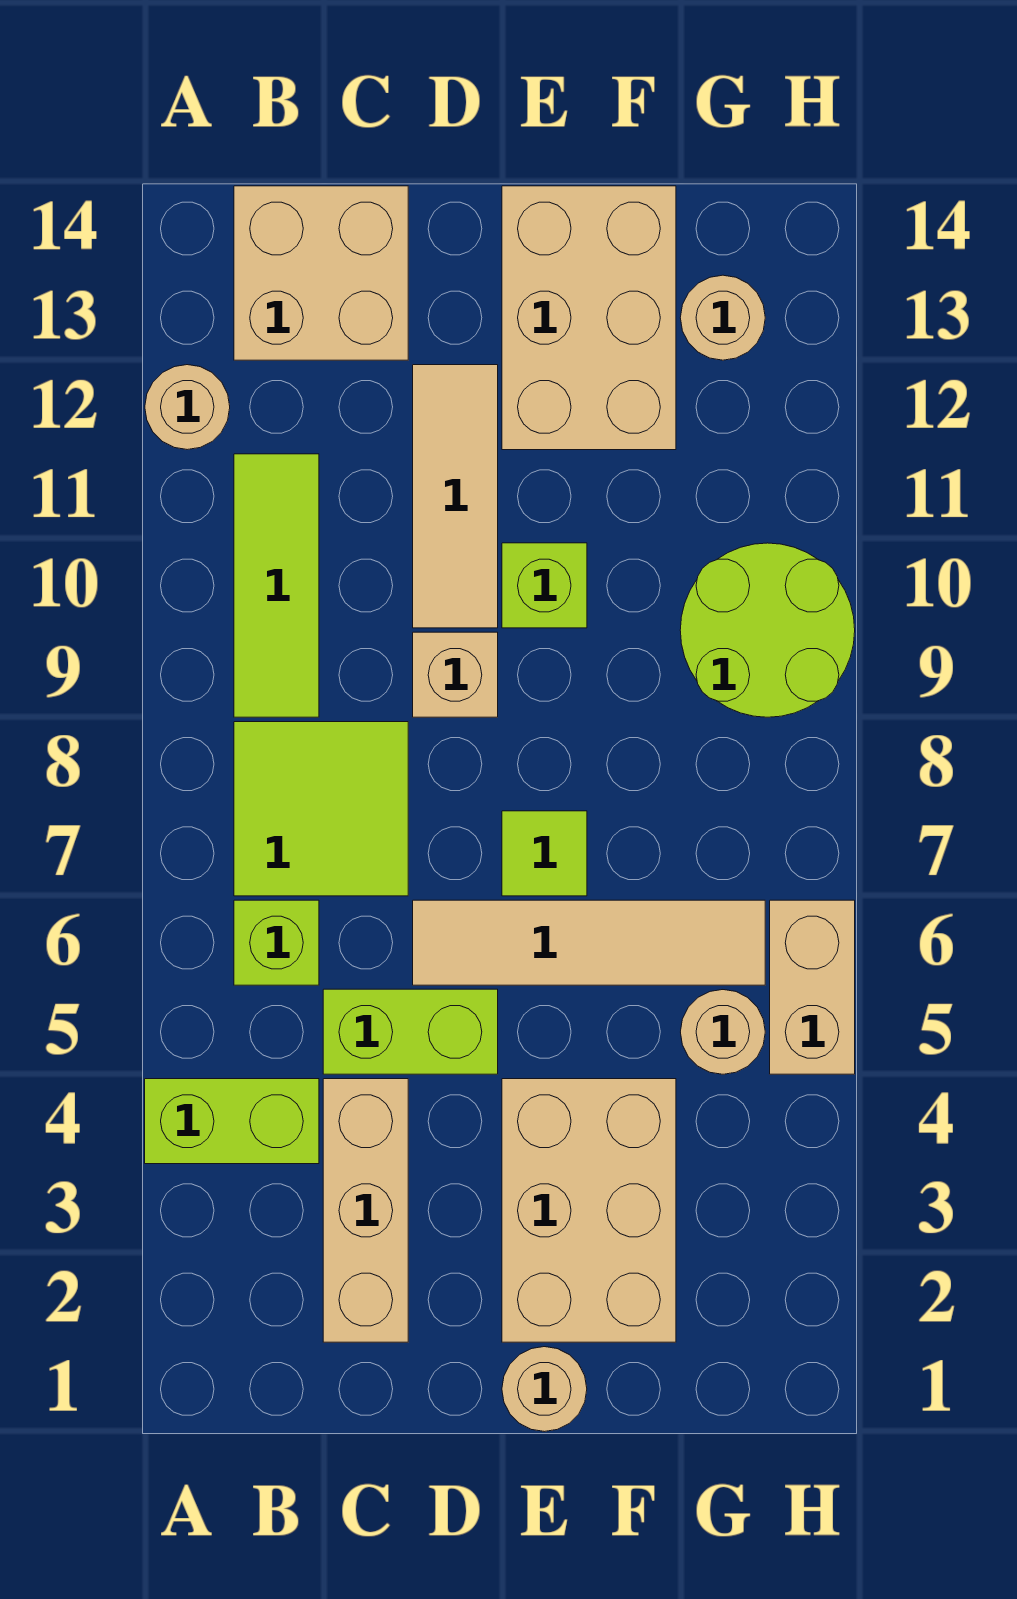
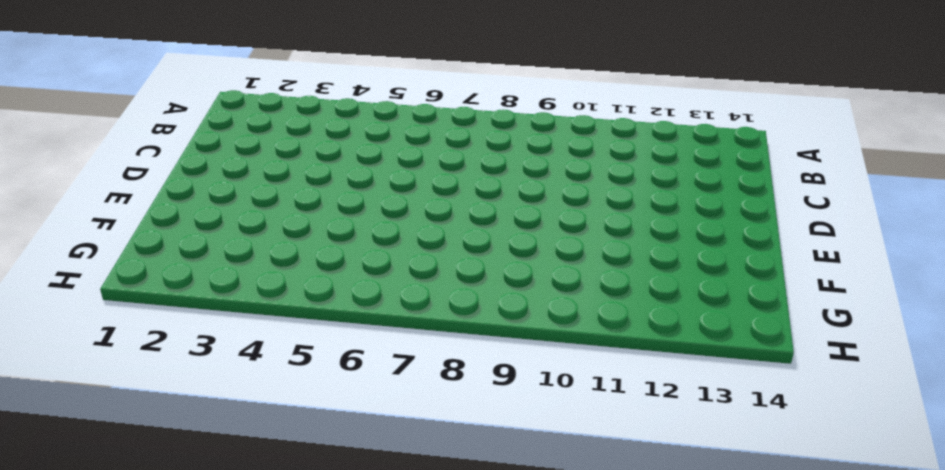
none -> lime brick A4:B4 level 1
none -> tan round brick A12 level 1
none -> lime brick B6 level 1

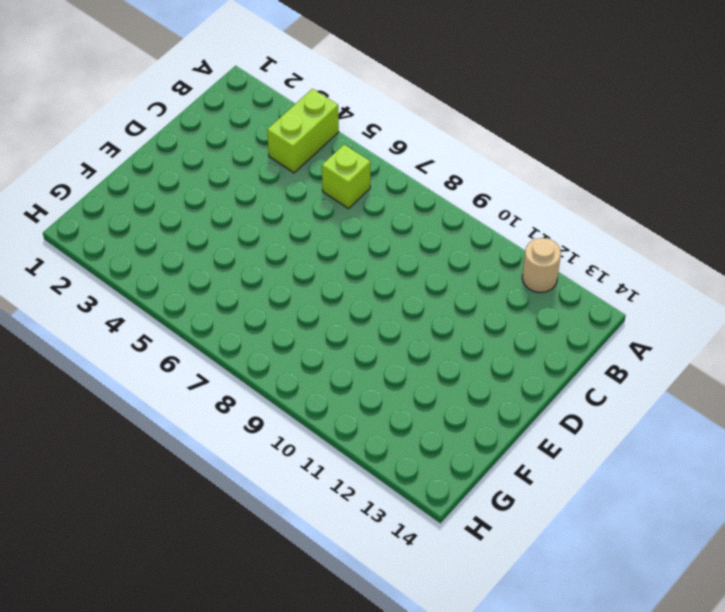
none -> lime tile B7:C8 level 1
none -> lime tile B9:B11 level 1
none -> tan brick B13:C14 level 1

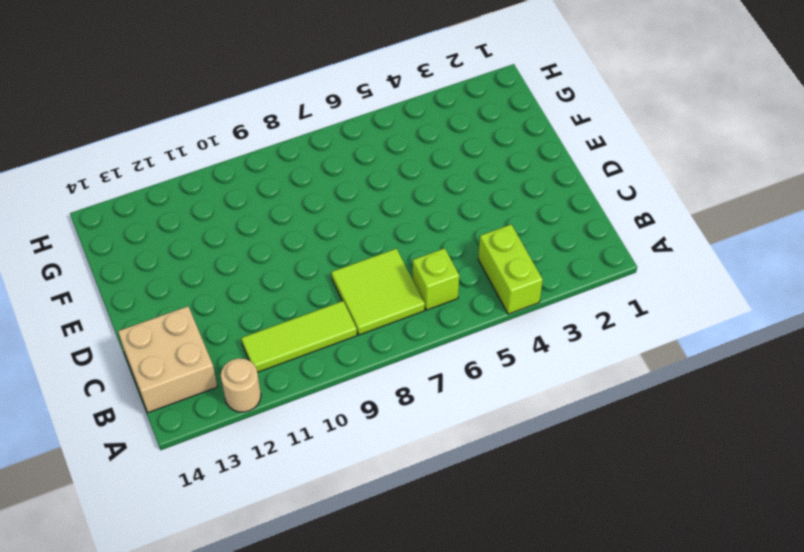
none -> tan brick C2:C4 level 1
none -> lime brick C5:D5 level 1
none -> tan tile D6:G6 level 1

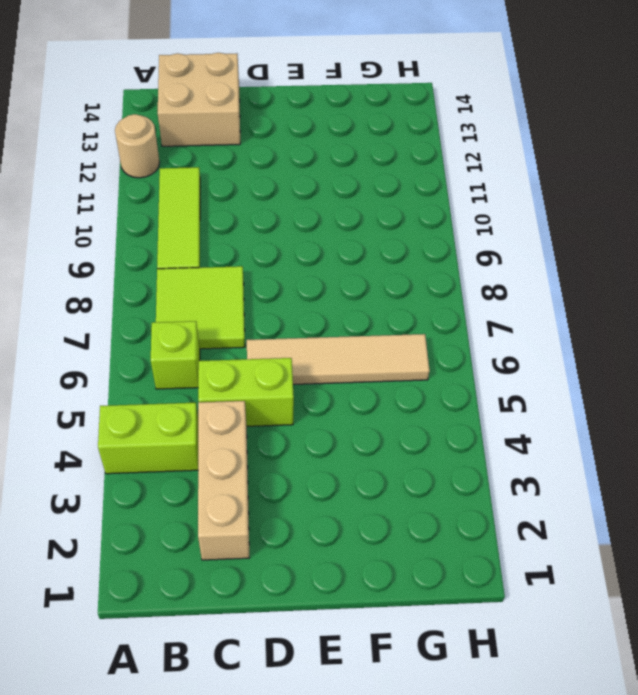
none -> tan brick D9 level 1
none -> tan tile D10:D12 level 1
none -> tan round brick E1 level 1

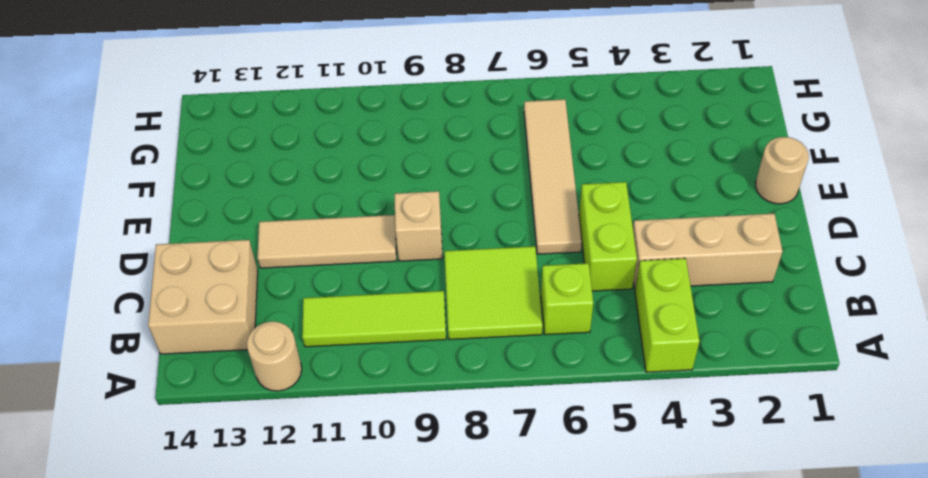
none -> tan brick E2:F4 level 1
none -> lime tile E7 level 1
none -> lime brick E10 level 1

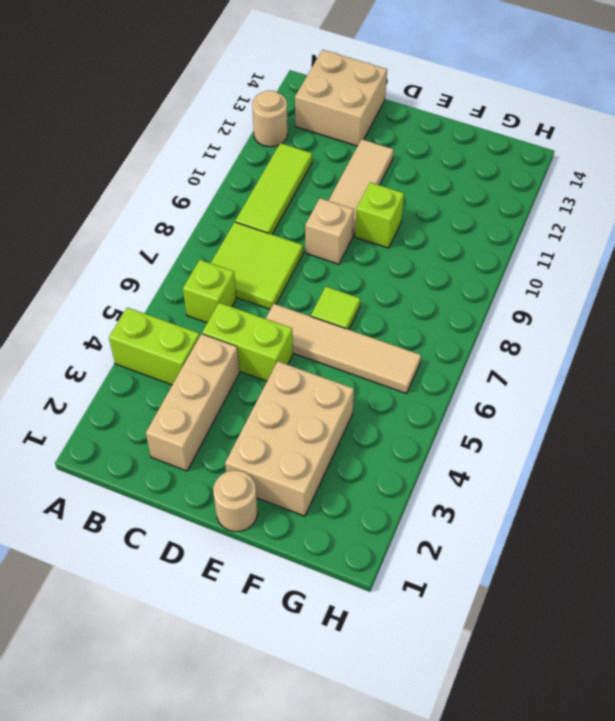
none -> tan brick E12:F14 level 1
none -> tan round brick G5 level 1
none -> lime round brick G9:H10 level 1

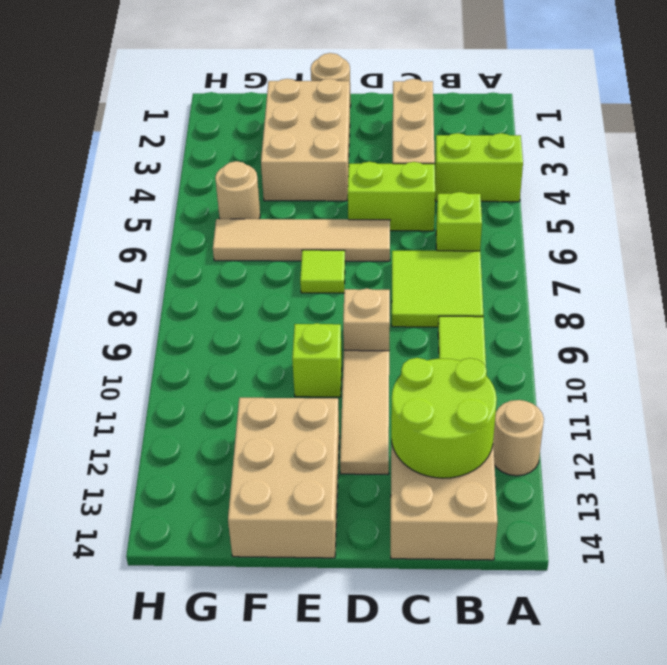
lime round brick B12:C13 level 2 -> lime round brick G9:H10 level 1
none -> tan round brick G13 level 1
none -> tan brick H5:H6 level 1

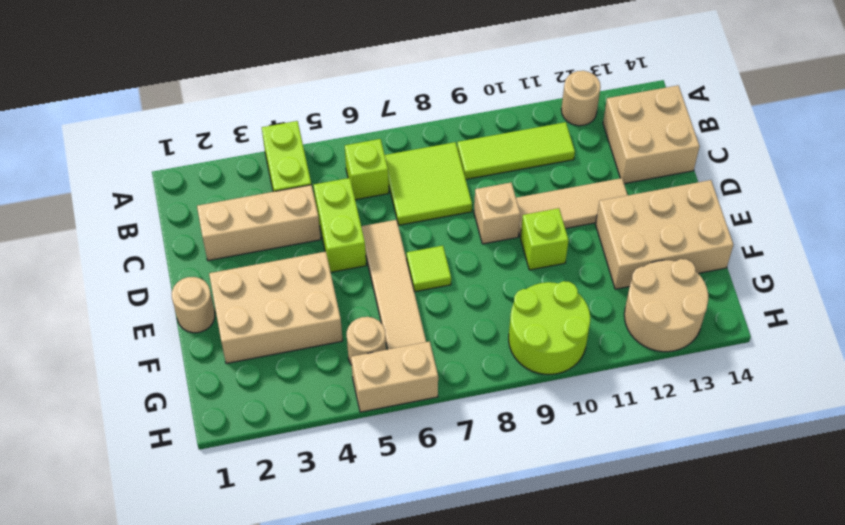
tan round brick G12:H13 level 1 -> tan round brick G13 level 1

